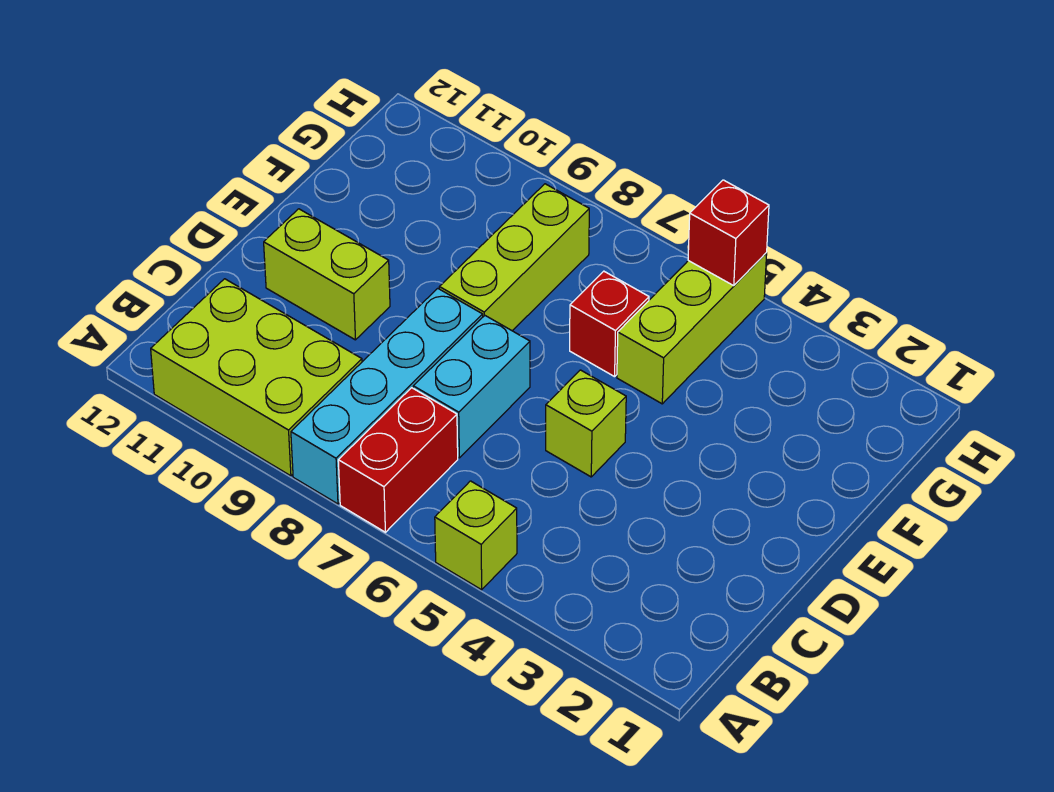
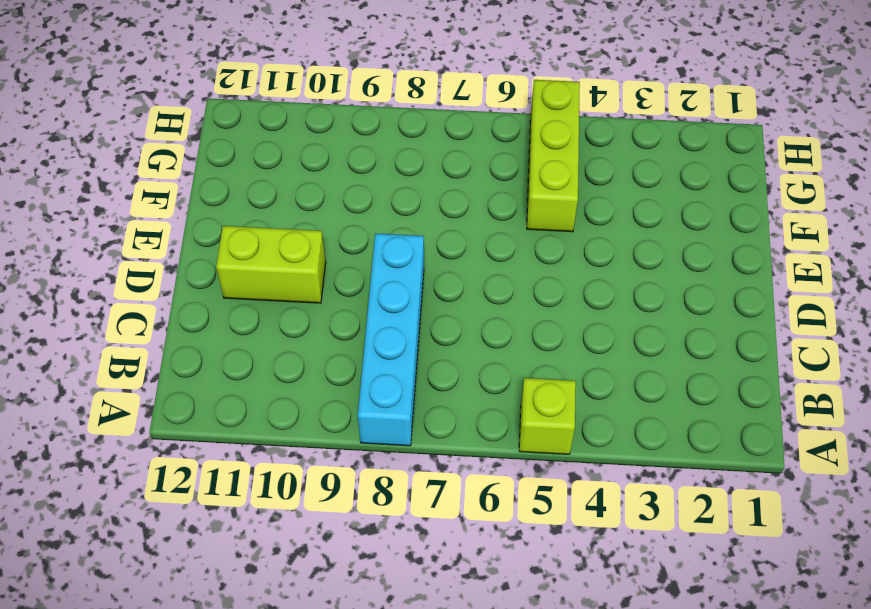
none -> red brick A7:B7 level 1
none -> lime brick A9:B11 level 1

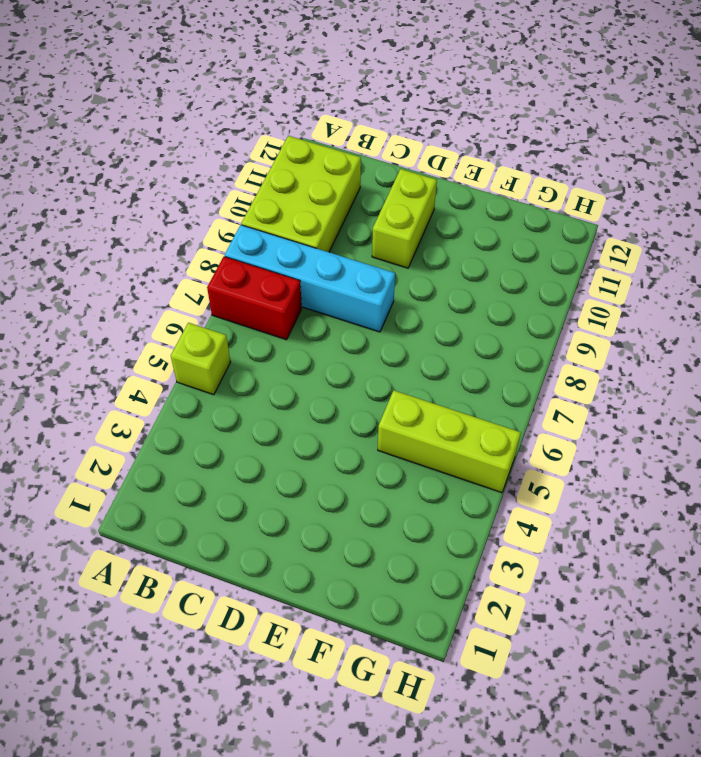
none -> cyan brick C7:D7 level 1
none -> lime brick D5 level 1

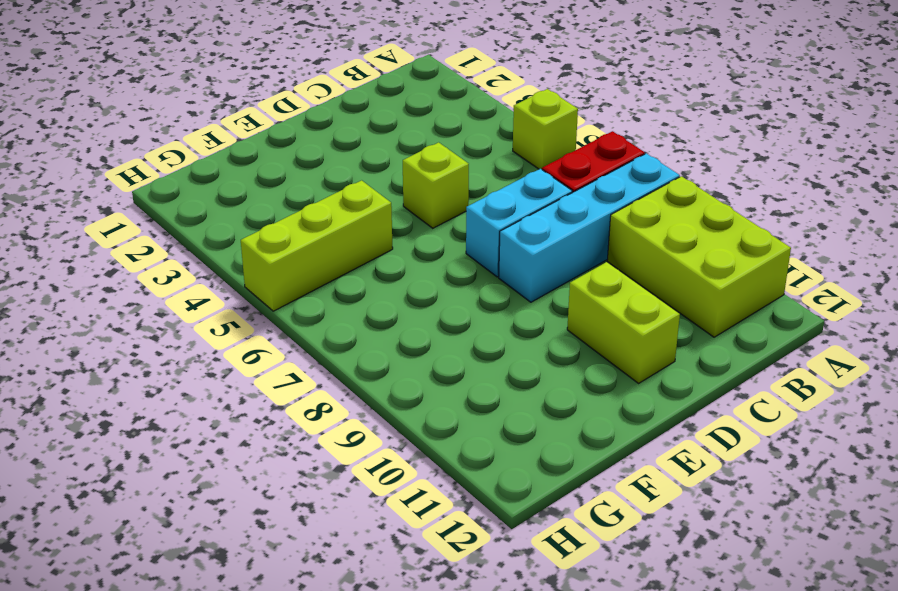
none -> lime brick E8:G8 level 1
none -> red brick F6 level 1

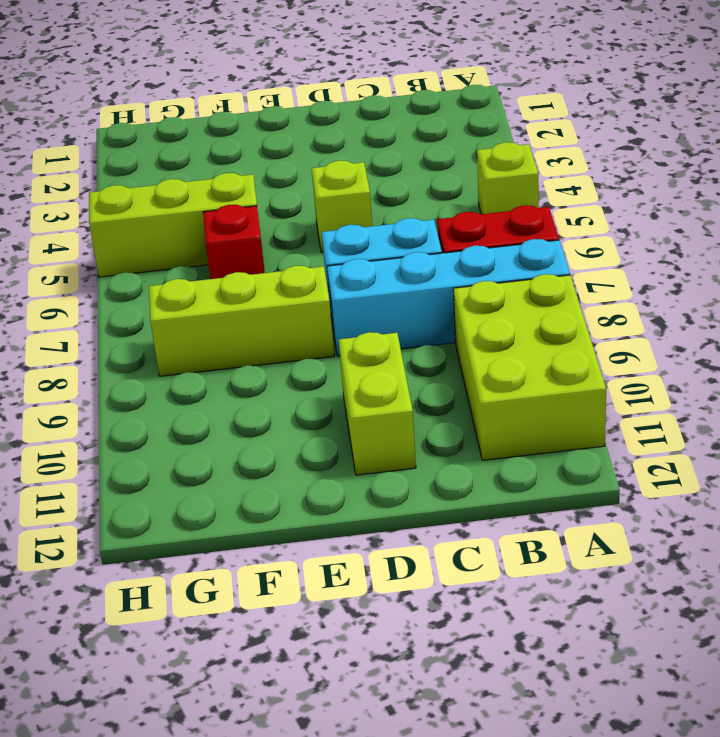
none -> red brick H5 level 2

